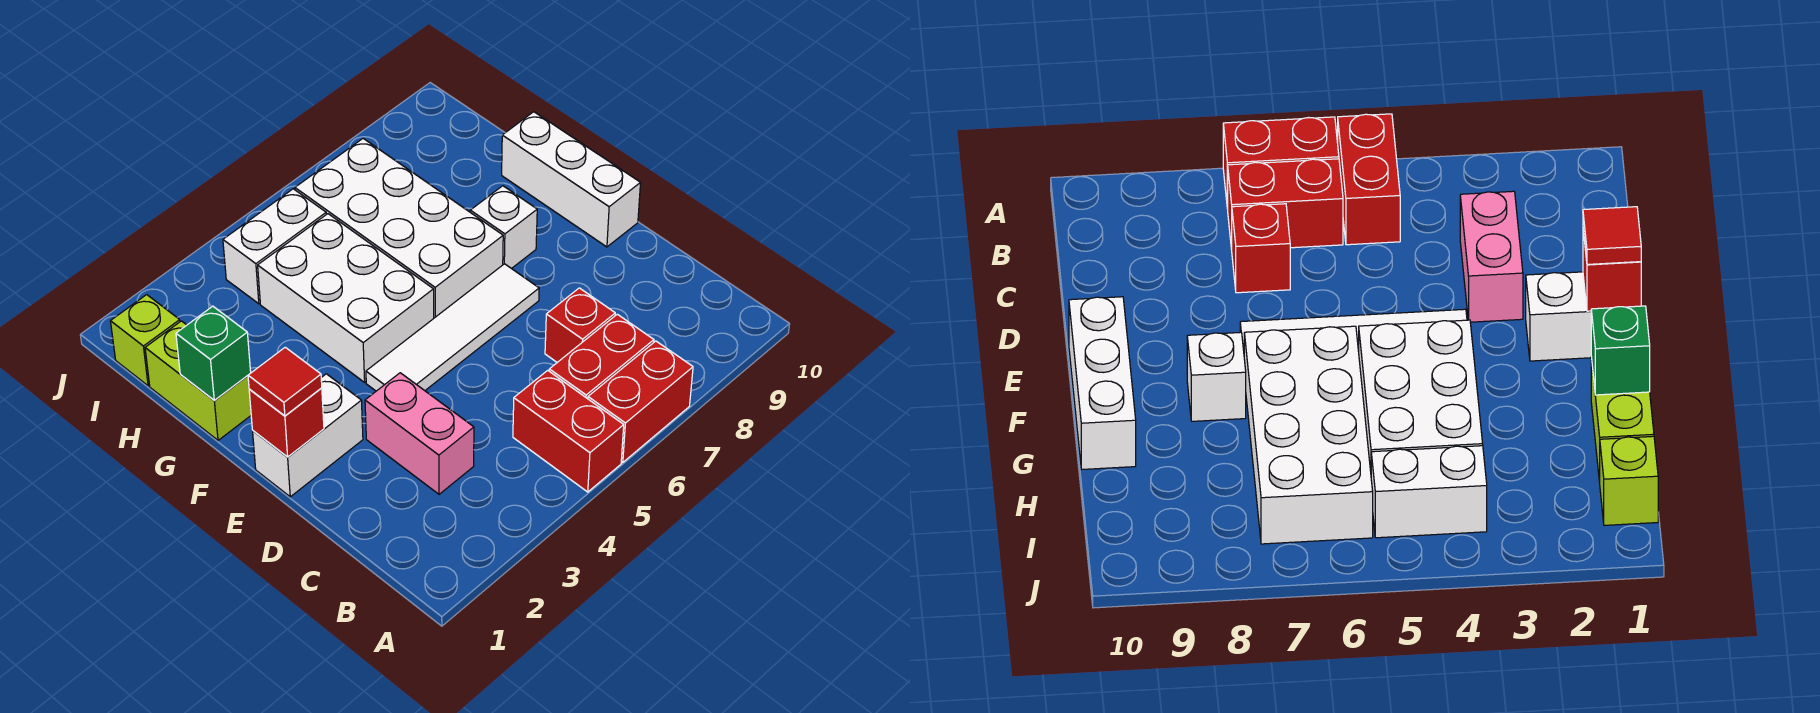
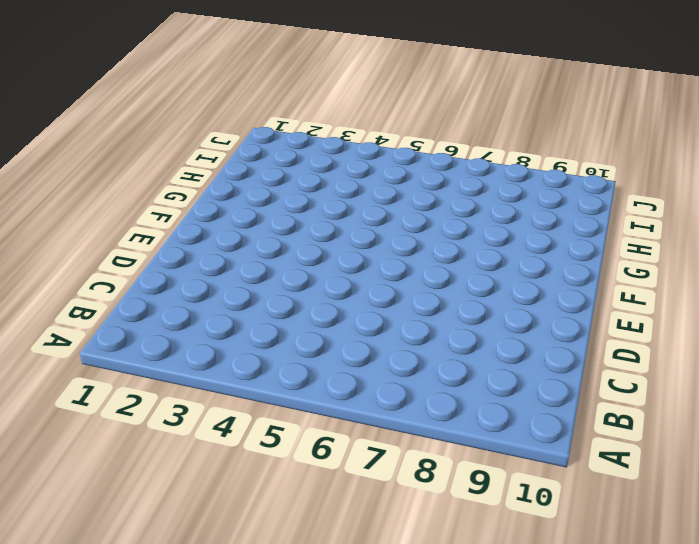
none -> red brick A5:B5 level 1
none -> red brick A6:A7 level 1
none -> red brick B6:B7 level 1

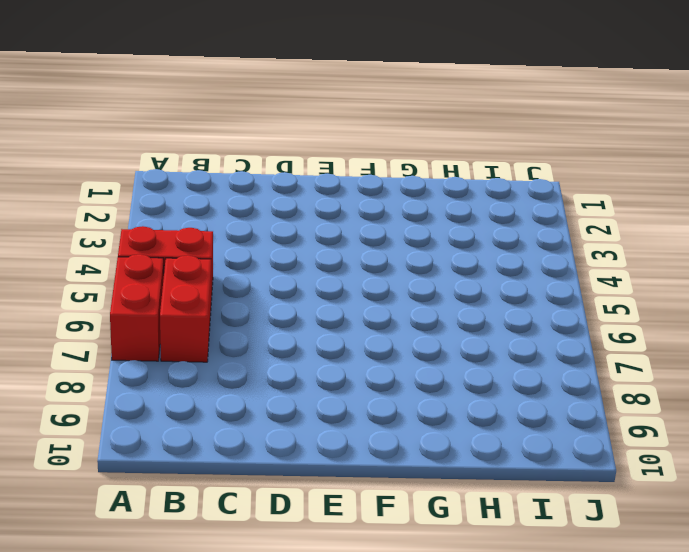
none -> pink brick C3:D3 level 1
none -> red brick C7 level 1
none -> white brick E1:E2 level 1

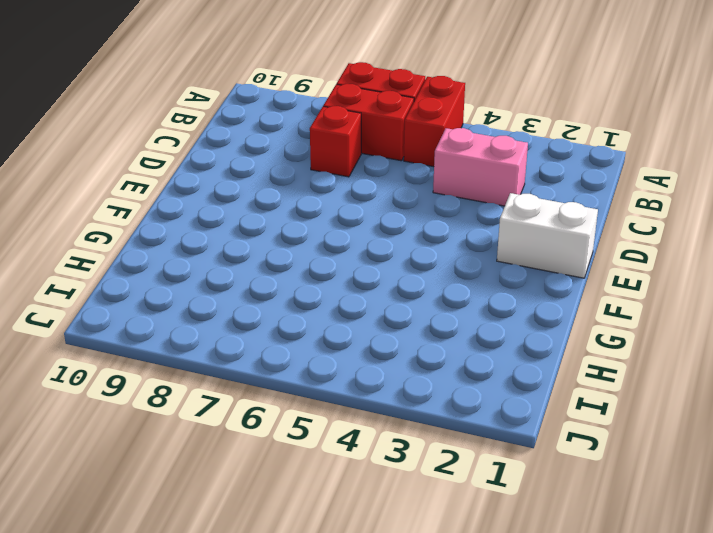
pink brick C3:C4 level 1 -> pink brick C3:D3 level 1
none -> white tile E4:E7 level 1
none -> white brick E10:G10 level 1
none -> white brick F4:H5 level 1

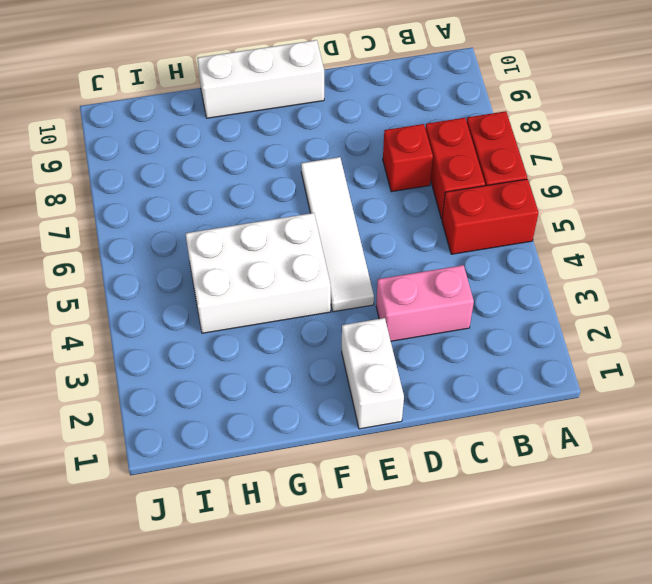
none -> white brick F6:I7 level 1
none -> white brick F8 level 1
none -> lime brick G1:H1 level 1

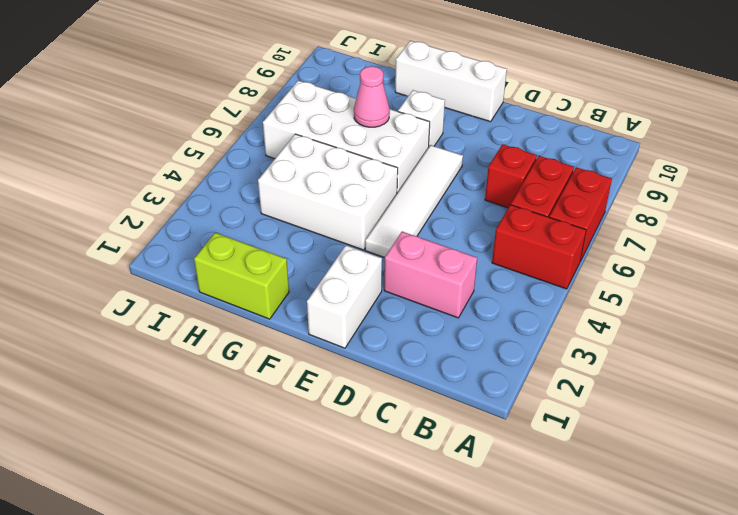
pink cone G7 level 2 -> none
none -> lime brick I1 level 1
none -> white brick I4:I5 level 1
none -> red brick E1 level 2

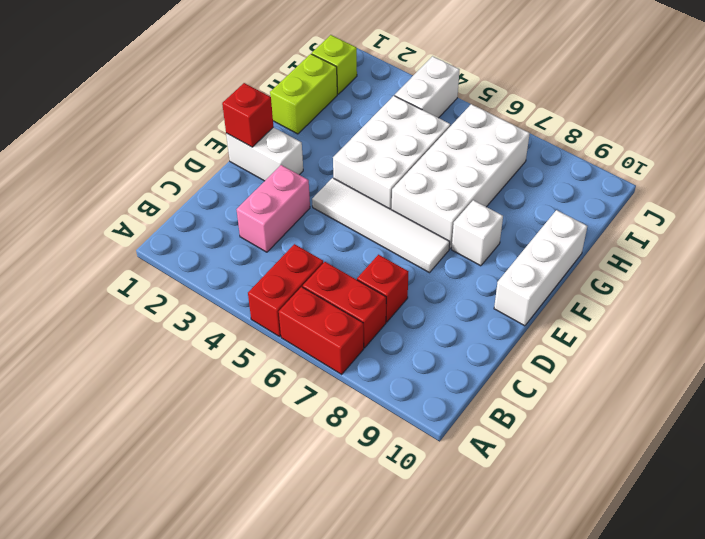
white brick I4:J4 level 1 -> white brick I4:I5 level 1
none -> green brick G1 level 2
none -> red tile E1 level 3

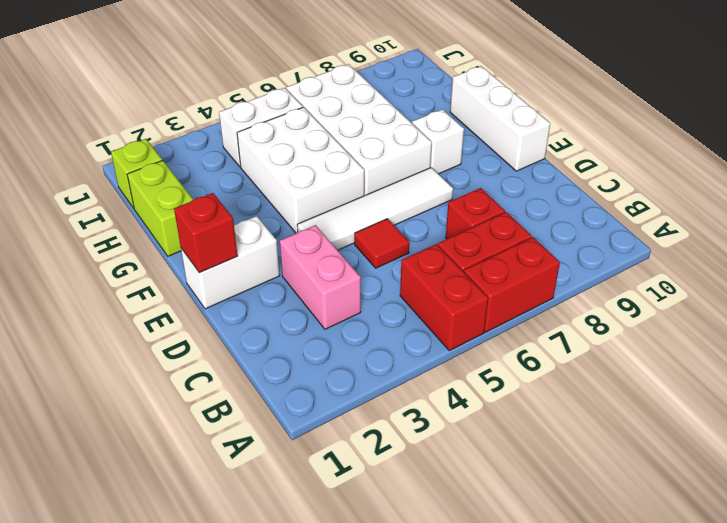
red tile D5 level 1 -> red tile E1 level 3
none -> green brick G1 level 2

